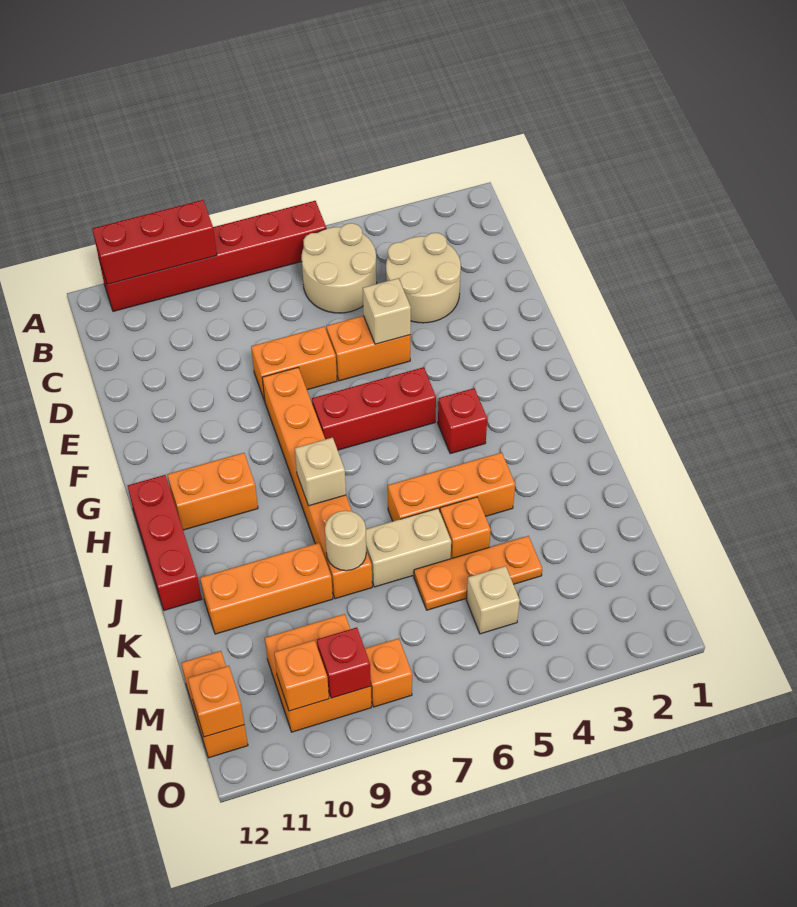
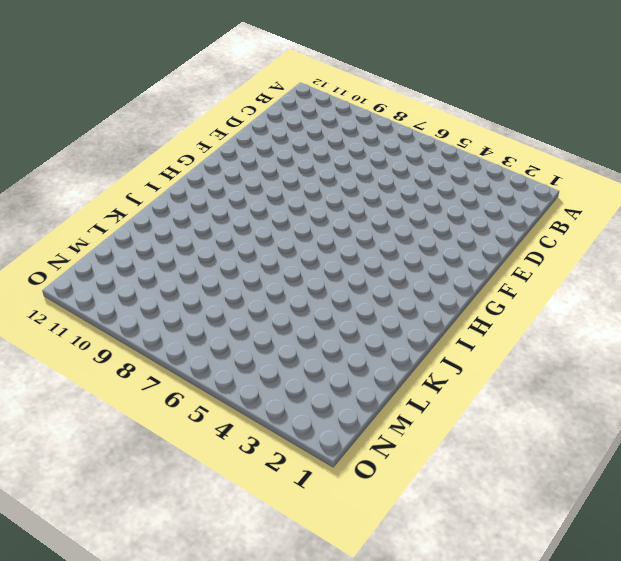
none -> red brick A6:A11 level 1
none -> tan round brick B5:C6 level 1
none -> tan round brick C3:D4 level 1

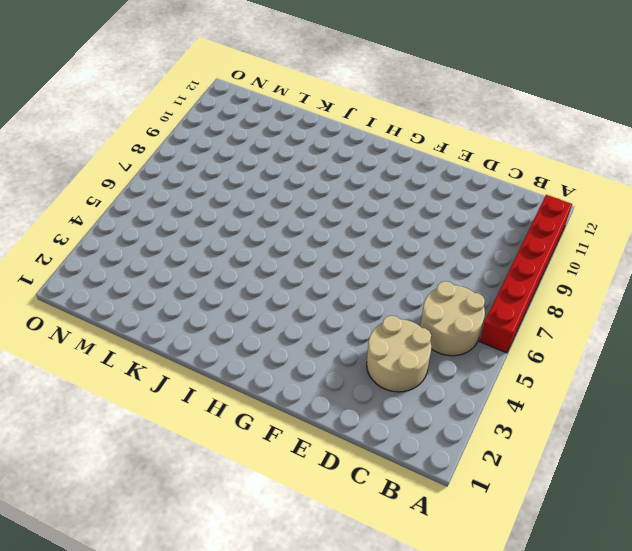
none -> orange brick E5:E6 level 1
none -> orange brick E7:E8 level 1
none -> orange brick F8:K8 level 1

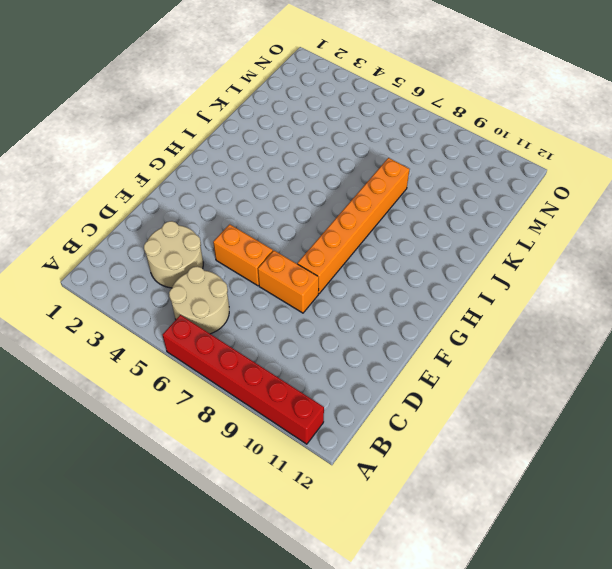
none -> red brick G5:G7 level 1
none -> red brick H4 level 1
none -> orange brick H10:H11 level 1

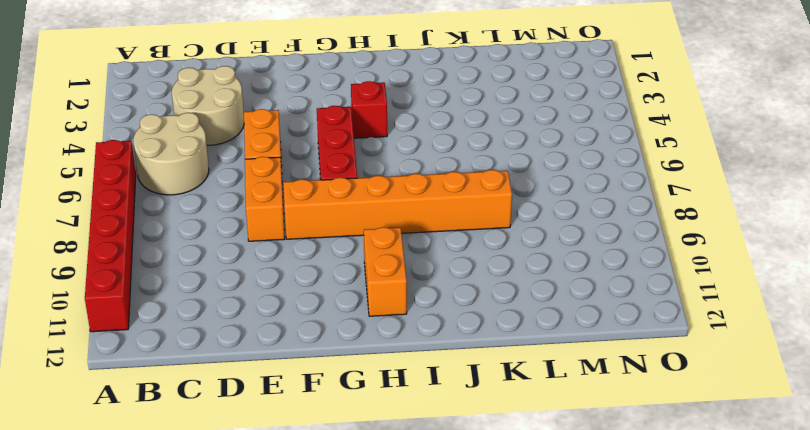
none -> red brick H12:J12 level 1
none -> orange brick J4:J6 level 1
none -> orange brick K5 level 1

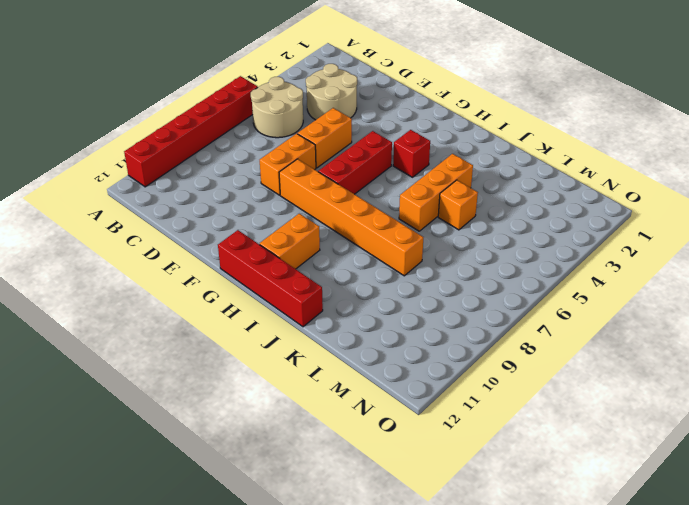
red brick G12:J12 level 1 -> red brick H12:J12 level 1
none -> tan brick K6:K7 level 1
none -> orange brick K9:K11 level 1
none -> orange plate L4:L6 level 1

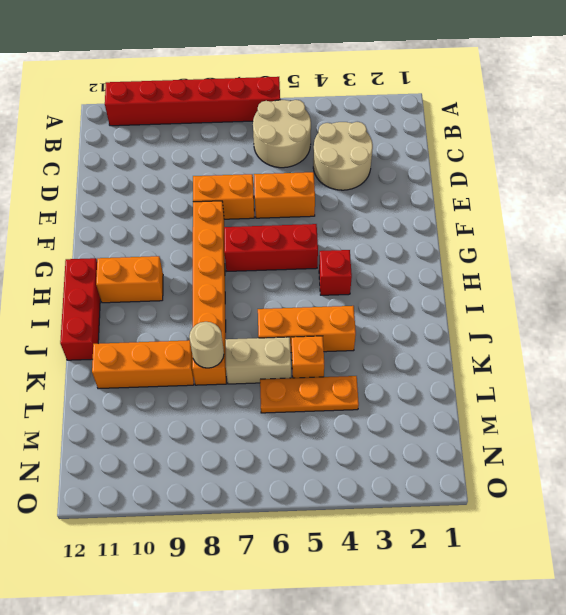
none -> tan brick M5 level 1
none -> orange brick M9:N10 level 1
none -> orange brick M12:N12 level 1

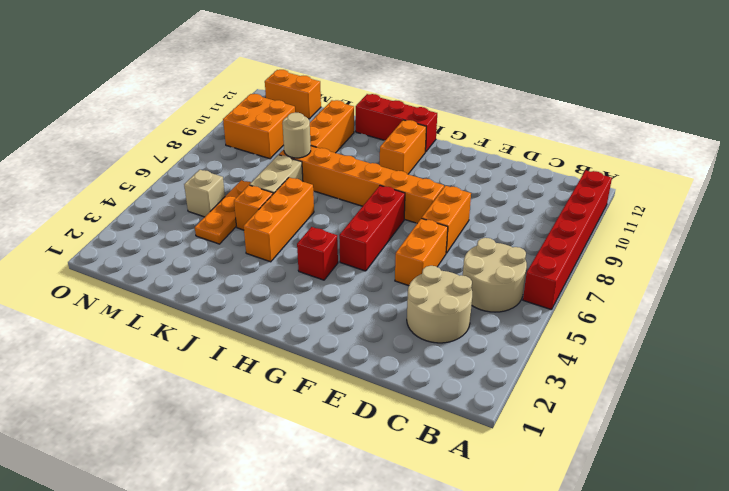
none -> orange brick N8 level 1
none -> red brick A9:A11 level 2
none -> tan brick E5 level 2

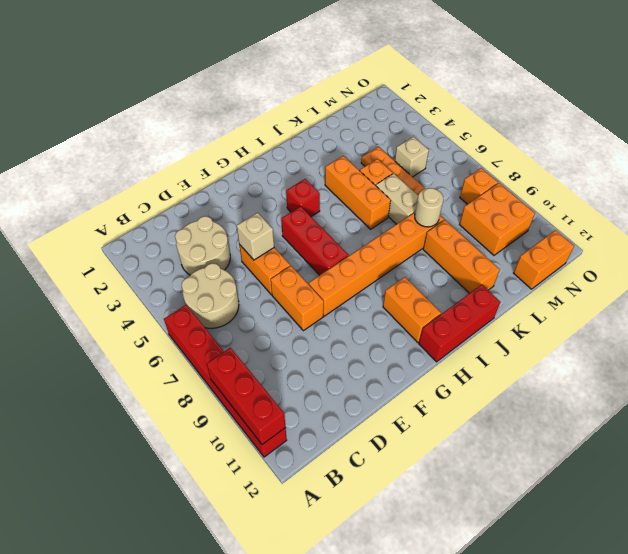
none -> tan brick I8 level 2
none -> red brick N9 level 2
none -> orange brick N10 level 2

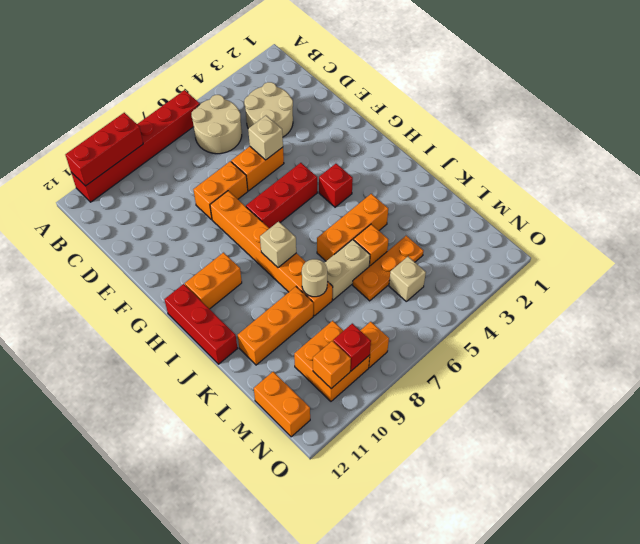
none -> orange brick N12 level 2

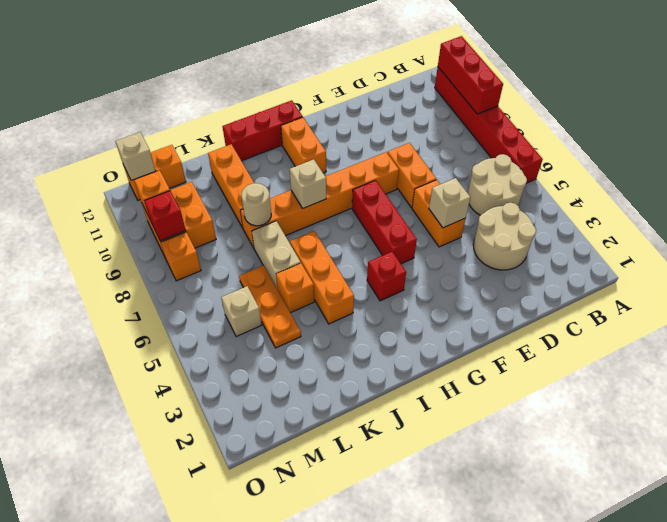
tan brick N12 level 2 -> orange brick N12 level 2

